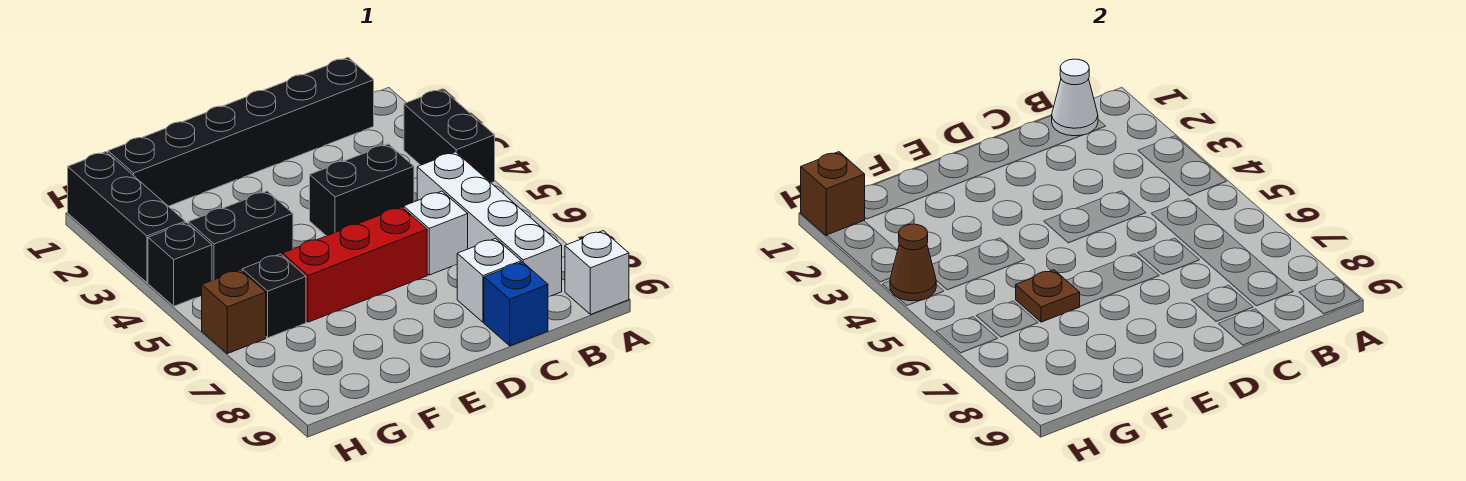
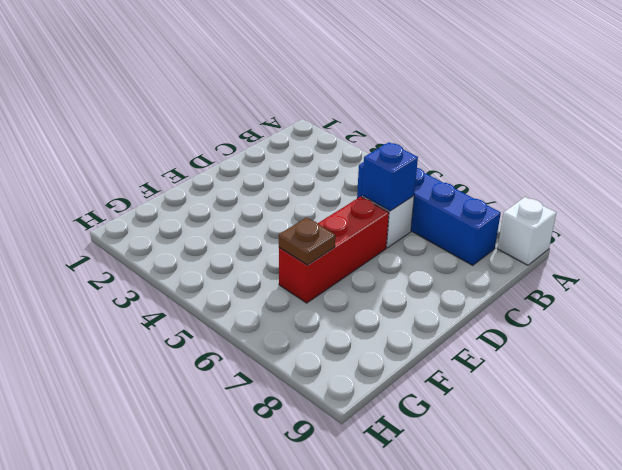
blue brick B5:B8 level 1 -> white brick B5:B8 level 1
blue brick C6 level 2 -> blue brick C9 level 1
none -> black brick A3:A4 level 1
none -> black brick B1:G1 level 1
none -> black brick C4:D4 level 1

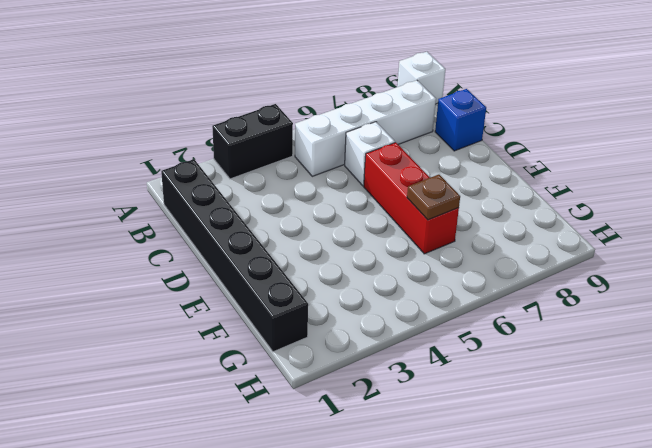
none -> black brick C4:D4 level 1
none -> white brick C8 level 1
none -> black brick F4:G4 level 1

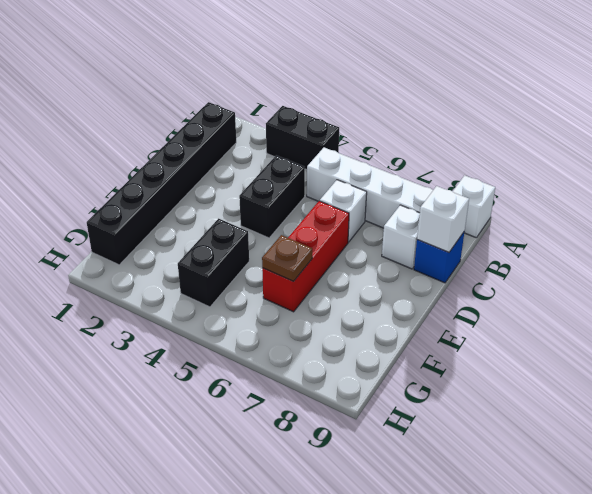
white brick C9 level 2 -> none
none -> black brick G6 level 1
none -> black brick H1:H3 level 1
none -> black brick H4 level 1

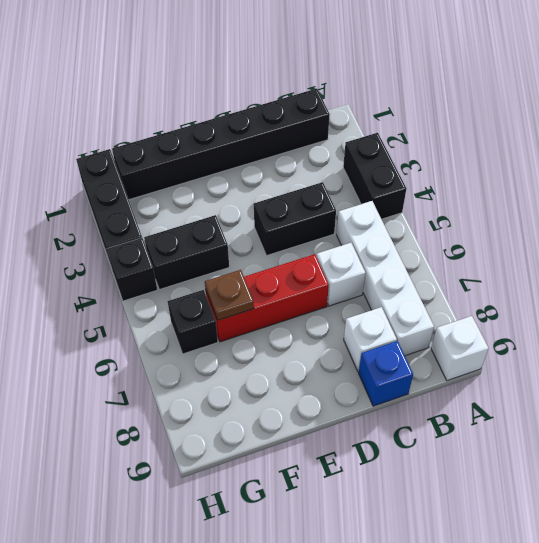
none -> brown brick H6 level 1
none -> white cone B1 level 2
none -> brown brick H1 level 2

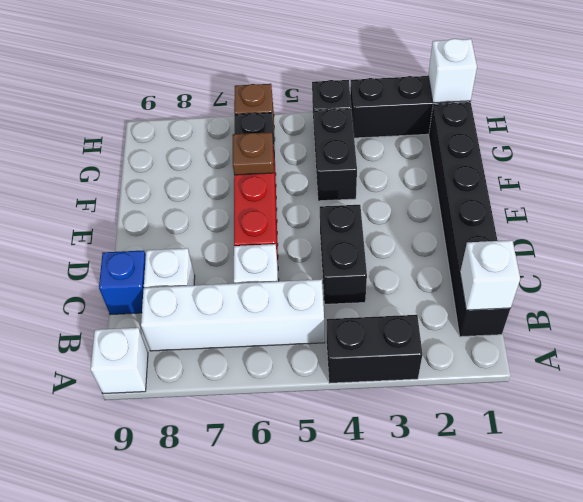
white brick B1 level 2 -> white cone B1 level 2
white brick H1 level 2 -> brown brick H1 level 2
none -> brown cone H4 level 2

